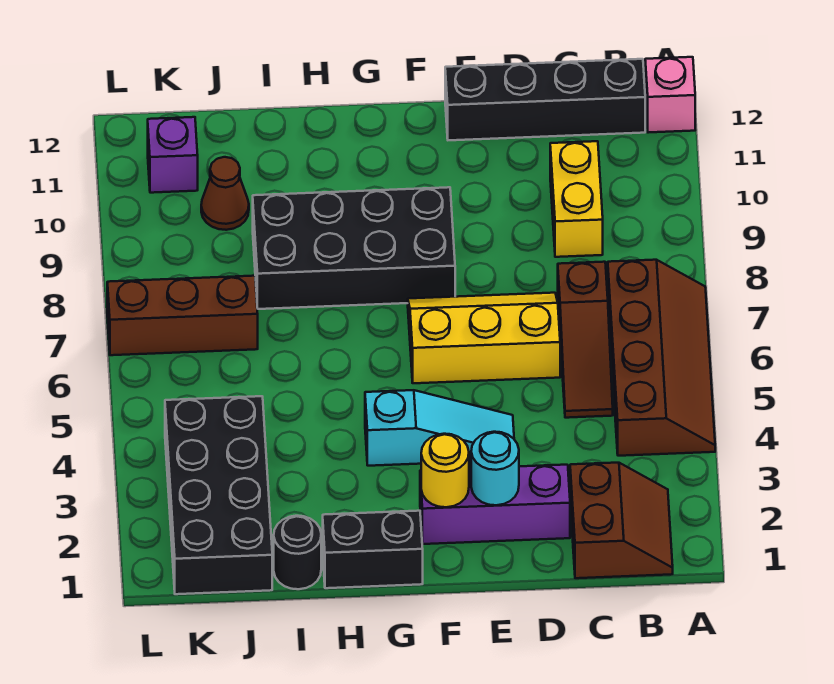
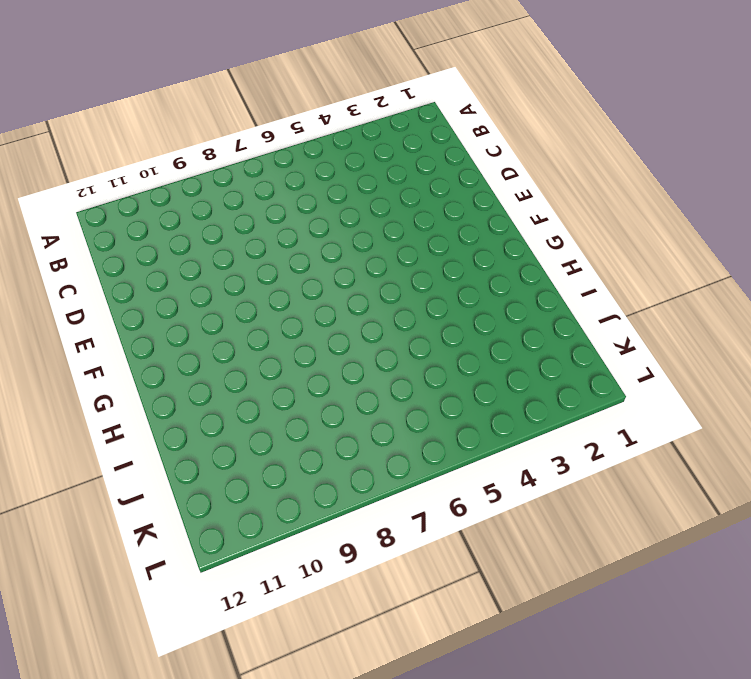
none -> brown slope A4:B7 level 1 top B
none -> pink brick A12 level 1
none -> brown slope B1:C2 level 1 top C

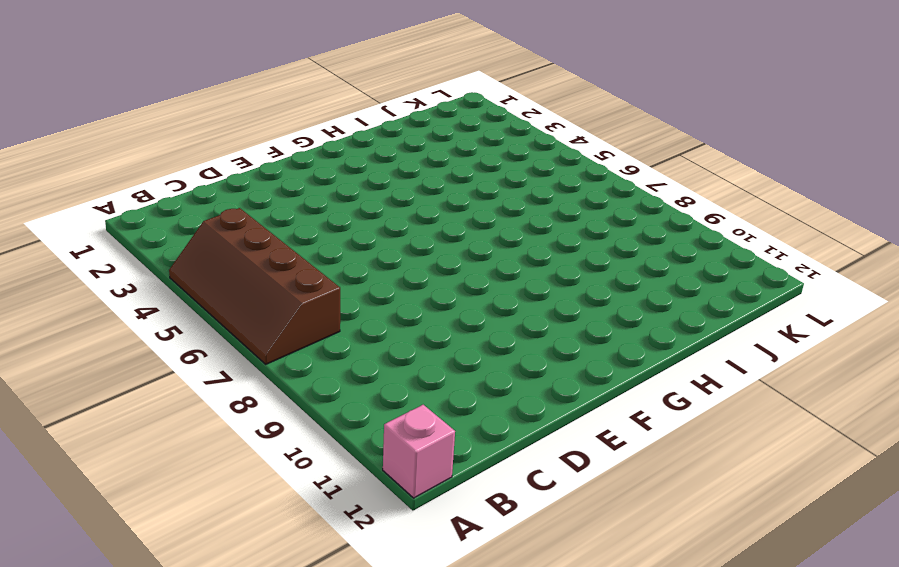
none -> brown slope B1:C2 level 1 top C
none -> black brick B12:E12 level 1
none -> brown slope C5:C7 level 1 top 7

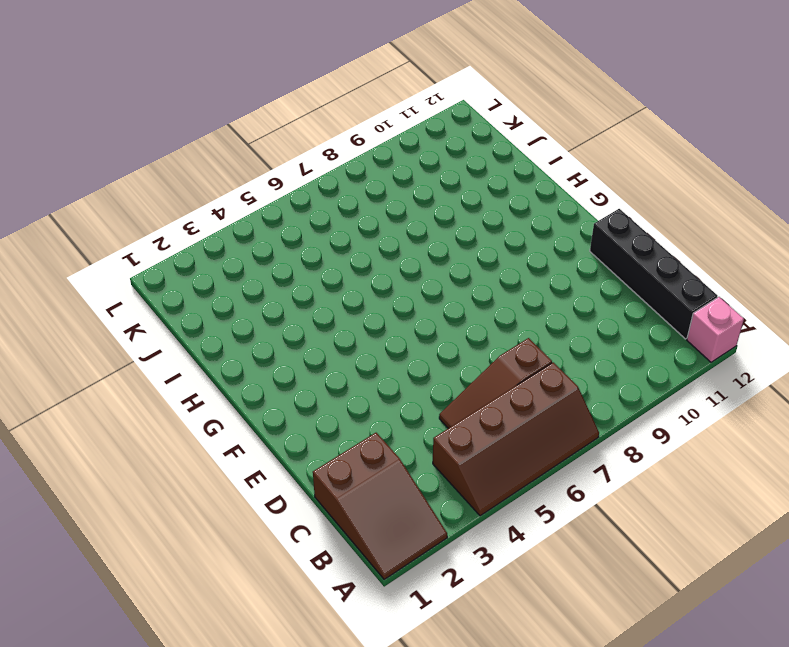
brown slope A1:C2 level 1 top C -> brown slope B1:C2 level 1 top C
none -> yellow brick C9:C10 level 1
none -> purple brick D2:F2 level 1
none -> yellow slope D6:F7 level 1 top 6

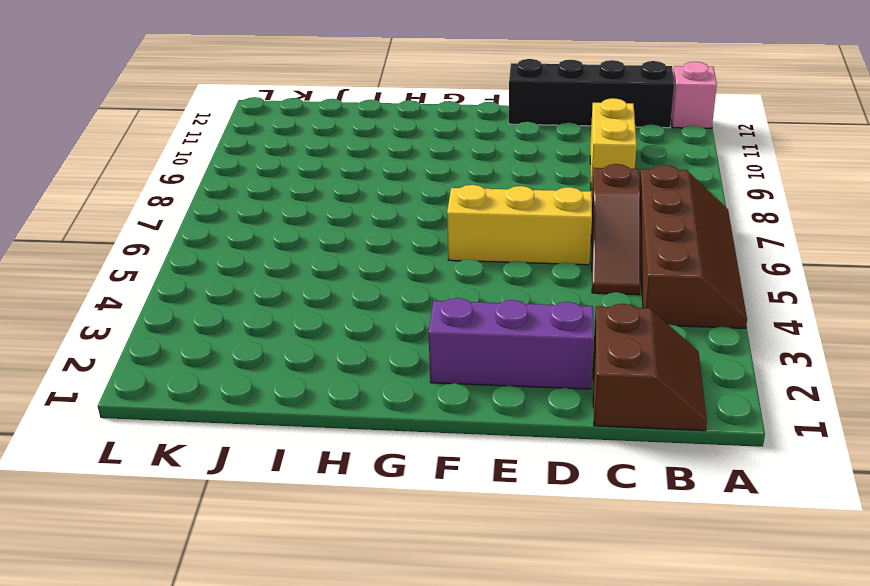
none -> cyan slope E4:G4 level 1 top G
none -> black brick F8:I9 level 1
none -> black brick G1:H1 level 1

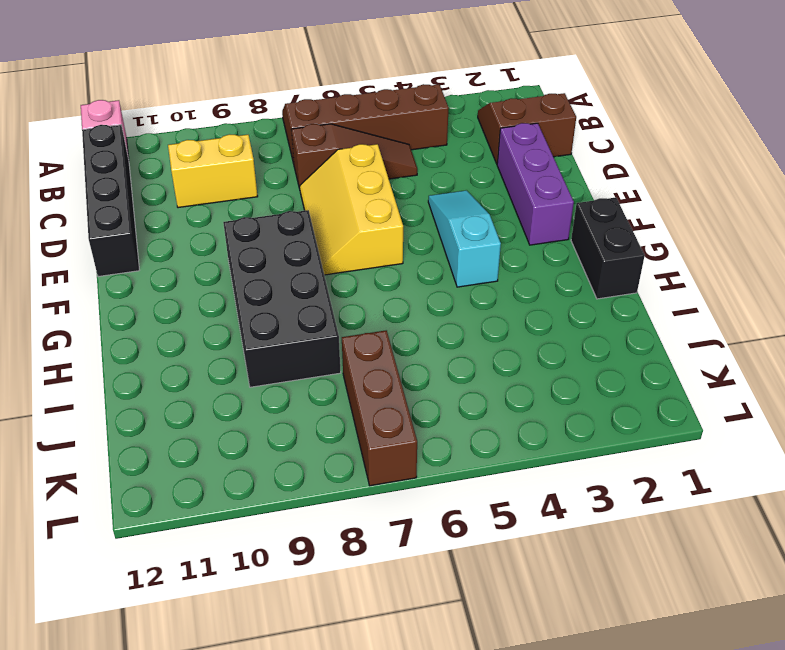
none -> black round brick I1 level 1
none -> black brick J1:K4 level 1
none -> brown cone J10 level 1

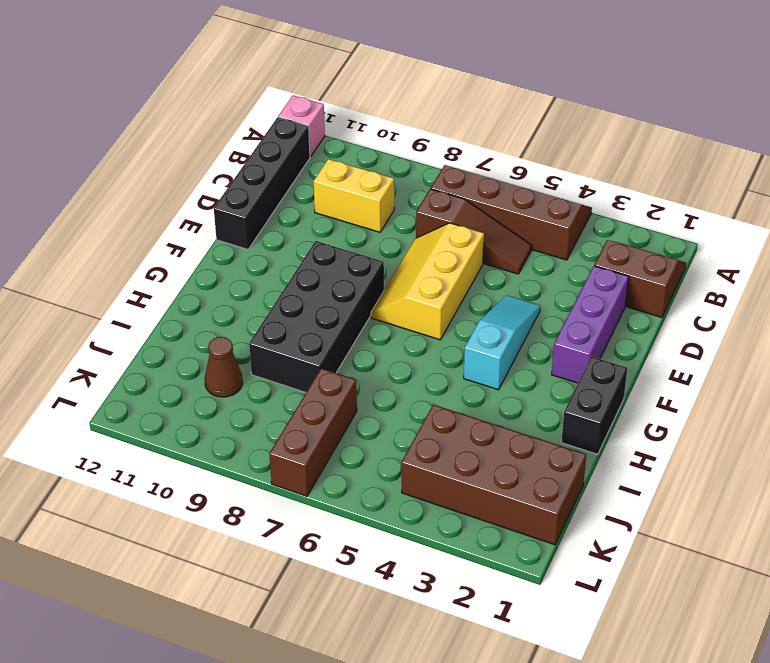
brown brick J1:K4 level 1 -> black brick J1:K4 level 1
none -> black round brick I1 level 1
none -> purple brick K11 level 1
none -> cyan round brick E2 level 2

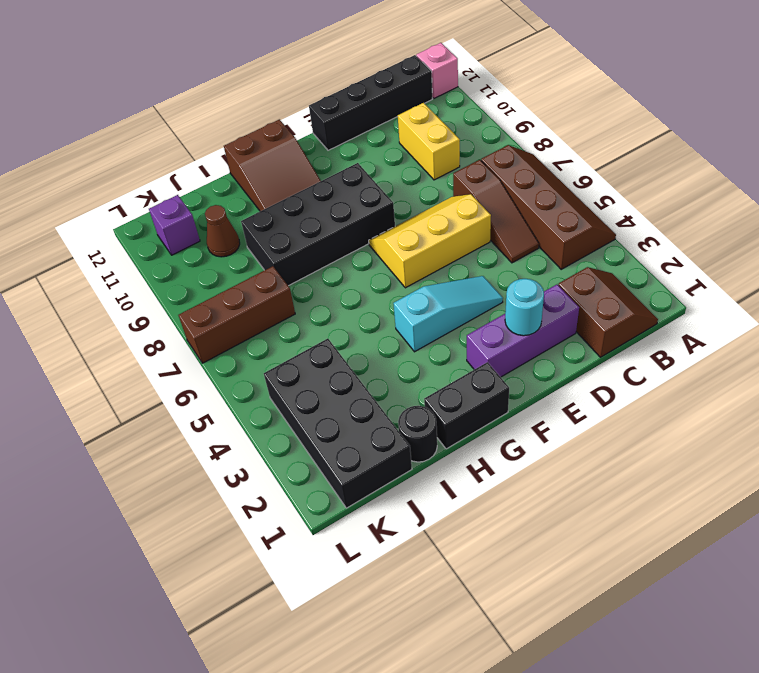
brown slope G10:H12 level 1 top 12 -> none
none -> yellow round brick F2 level 2

